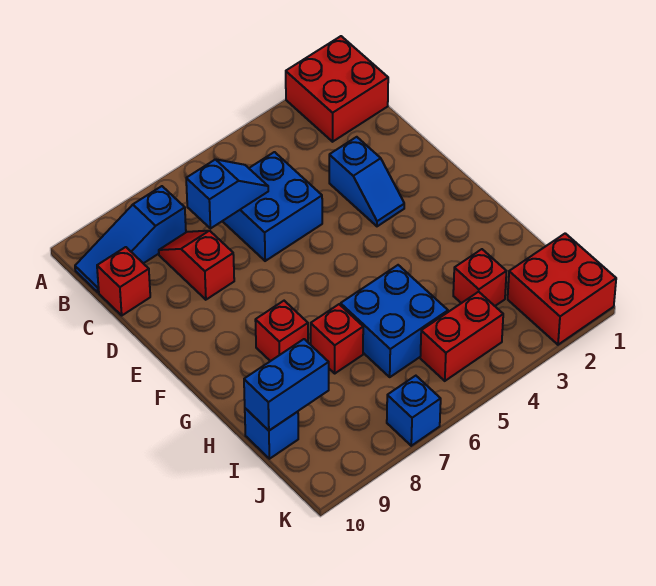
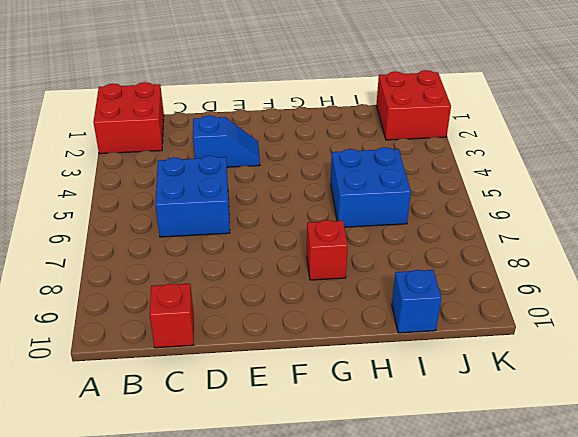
none -> blue slope B8:B10 level 1 top 8
none -> red slope C8:D8 level 1 top D
none -> red brick H7 level 1

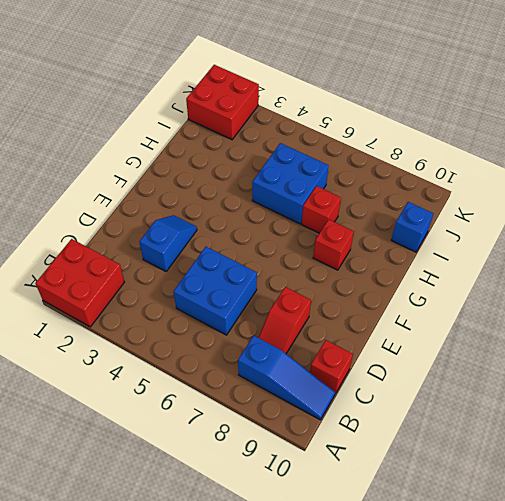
none -> red brick I3 level 1
none -> red brick J4:J5 level 1
none -> blue brick K7 level 1

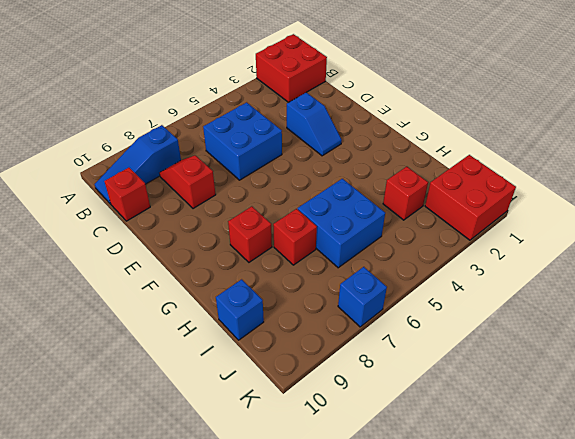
none -> red brick J4:J5 level 1
none -> blue slope C6:C7 level 2 top 7
none -> blue brick I9:I10 level 2

